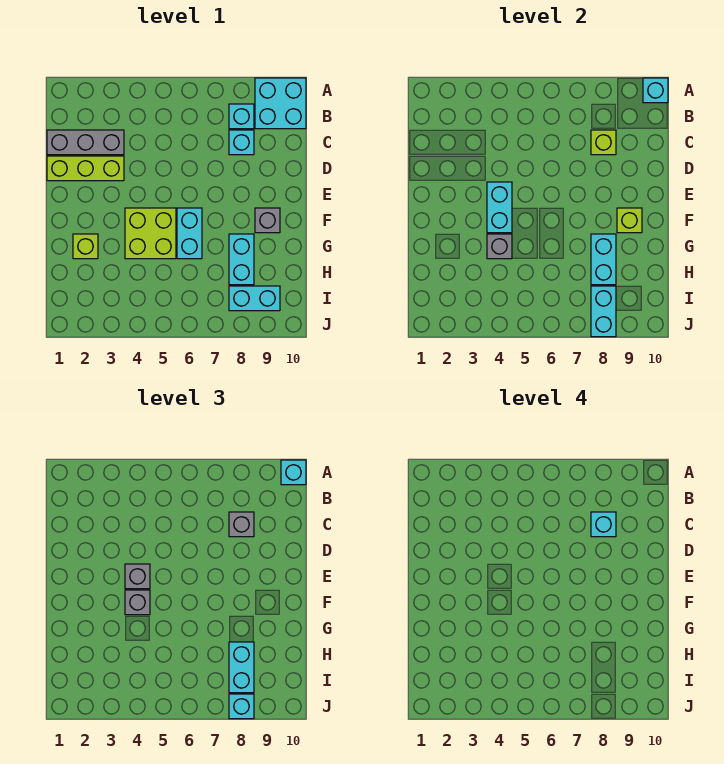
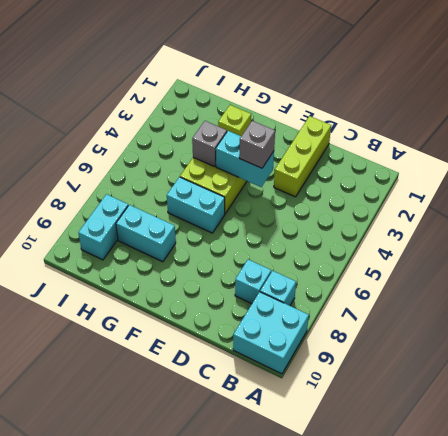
none -> grey brick C1:C3 level 1
none -> grey brick F9 level 1
none -> cyan brick A10 level 2

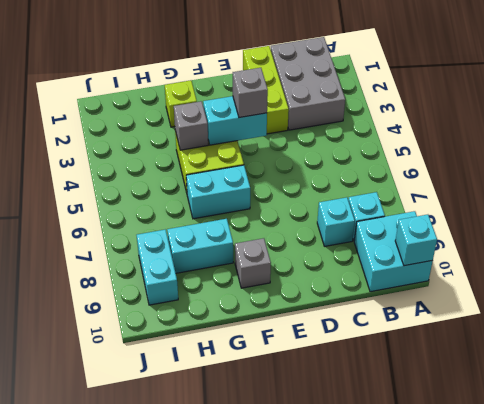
grey brick B1:C3 level 1 -> grey brick C1:C3 level 1
none -> lime brick C8 level 2
none -> lime brick F9 level 2
none -> cyan brick G8:H8 level 2

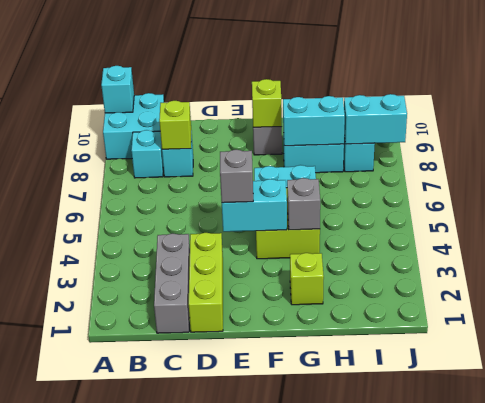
none -> cyan brick A10 level 3
none -> grey brick C8 level 3
none -> grey brick F4 level 3

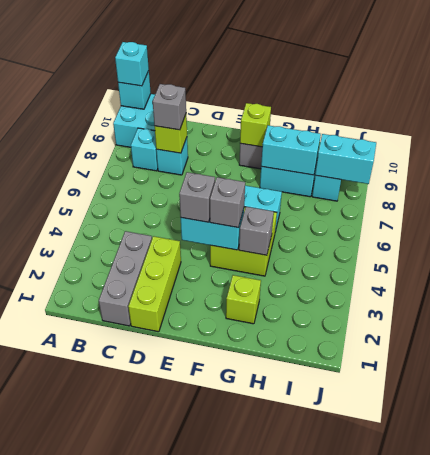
none -> cyan brick H8:I8 level 3
none -> cyan brick J8 level 3
none -> cyan brick C8 level 4

